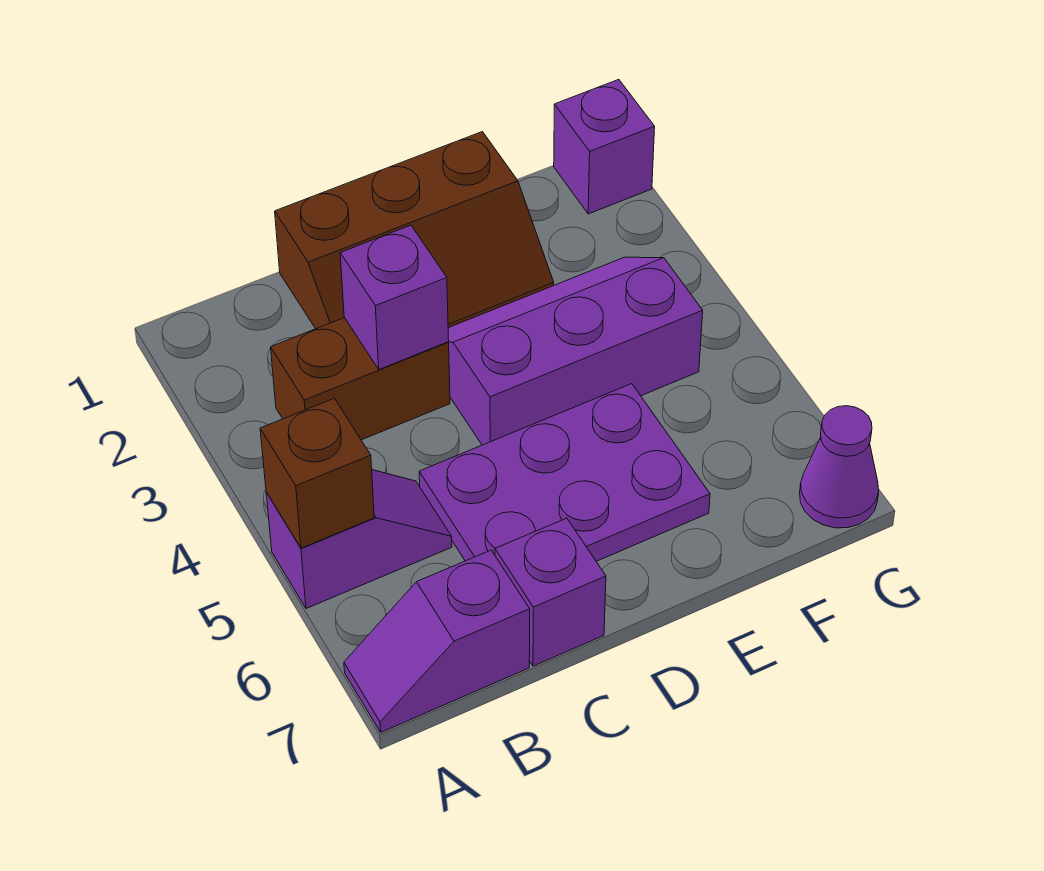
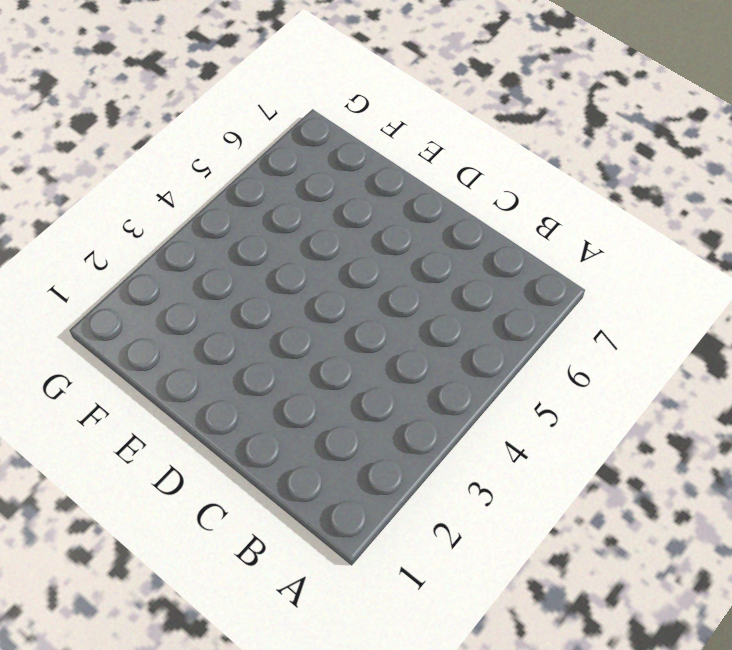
none -> purple slope A5:B5 level 1 top A
none -> purple slope A7:B7 level 1 top B

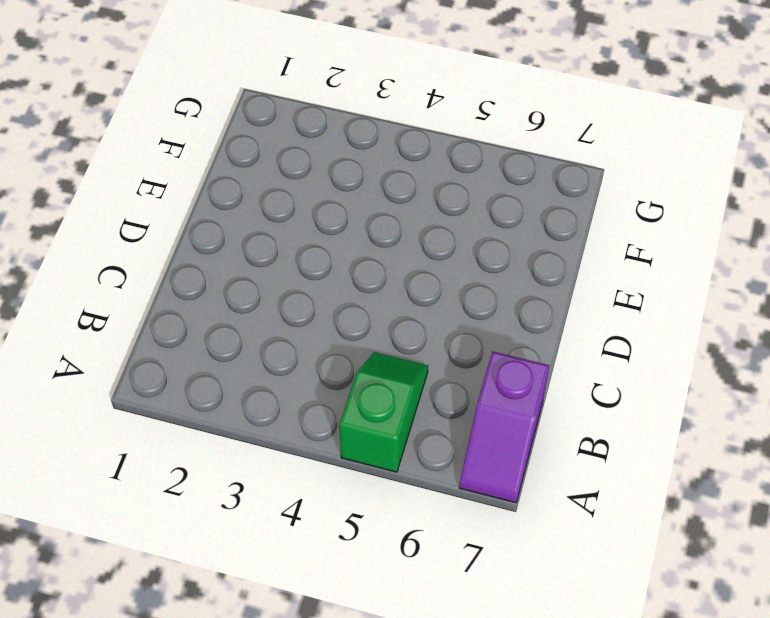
green slope A5:B5 level 1 top A -> purple slope A5:B5 level 1 top A
none -> brown brick B3:C3 level 1
none -> brown slope C1:E2 level 1 top 1

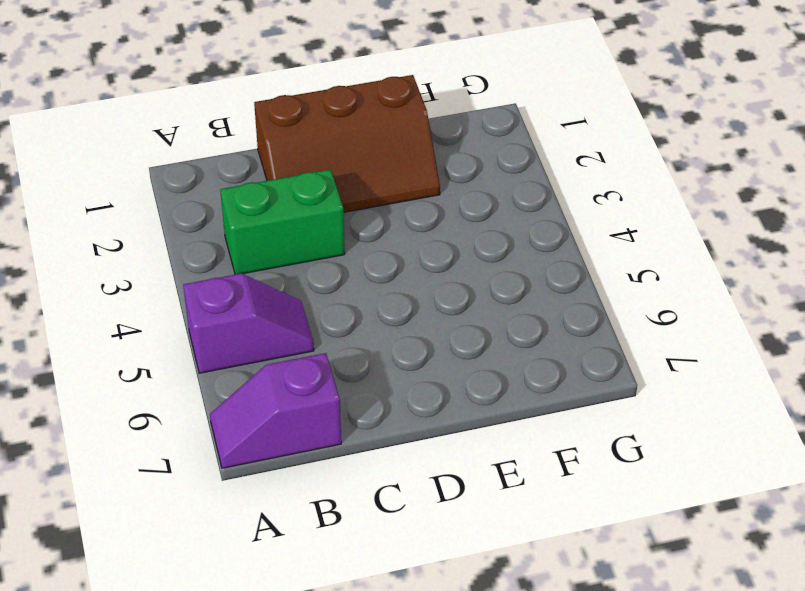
green brick B3:C3 level 1 -> brown brick B3:C3 level 1
none -> purple plate C5:E6 level 1
none -> purple brick C7 level 1

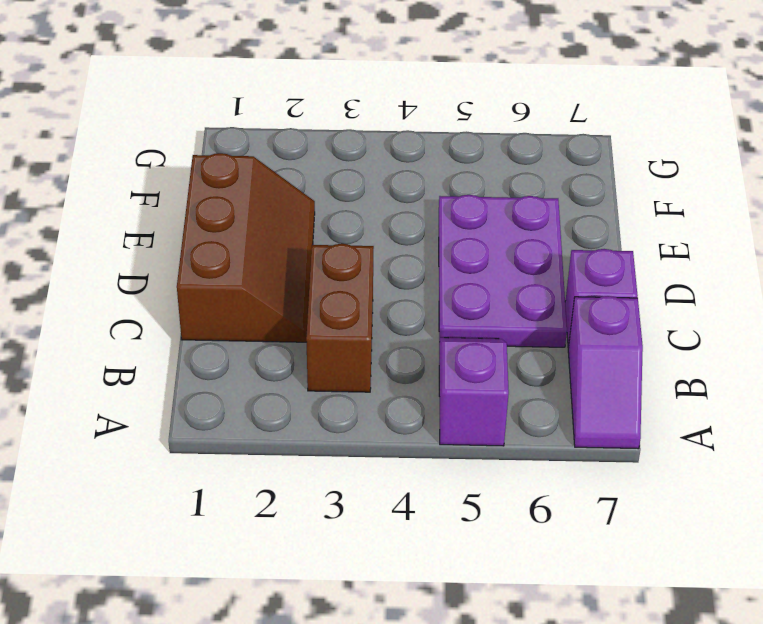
none -> purple slope D3:F4 level 1 top 4
none -> purple brick G1 level 1

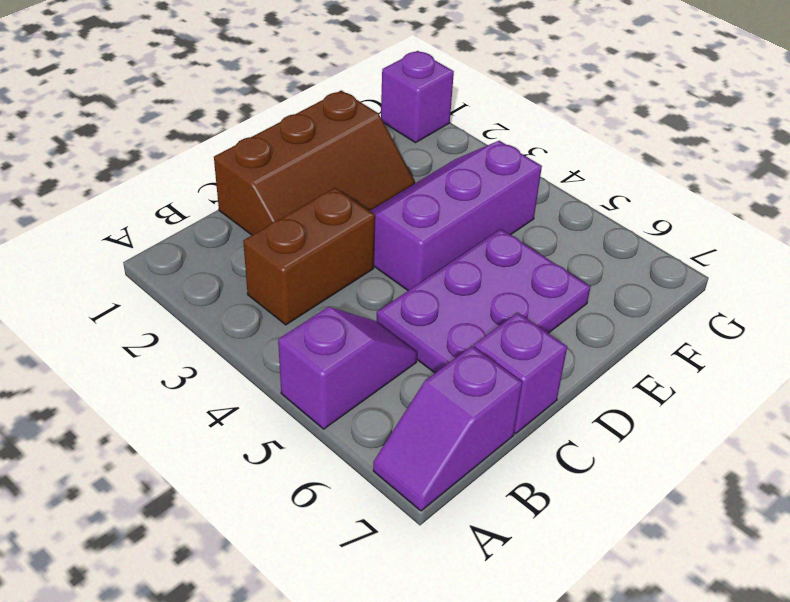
none -> purple cone G7 level 1
none -> brown brick A5 level 2

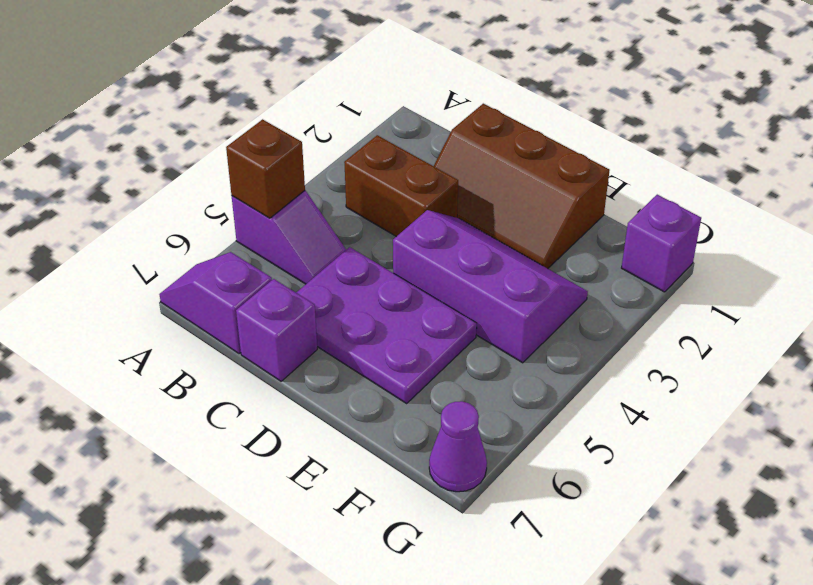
none -> purple brick C3 level 2

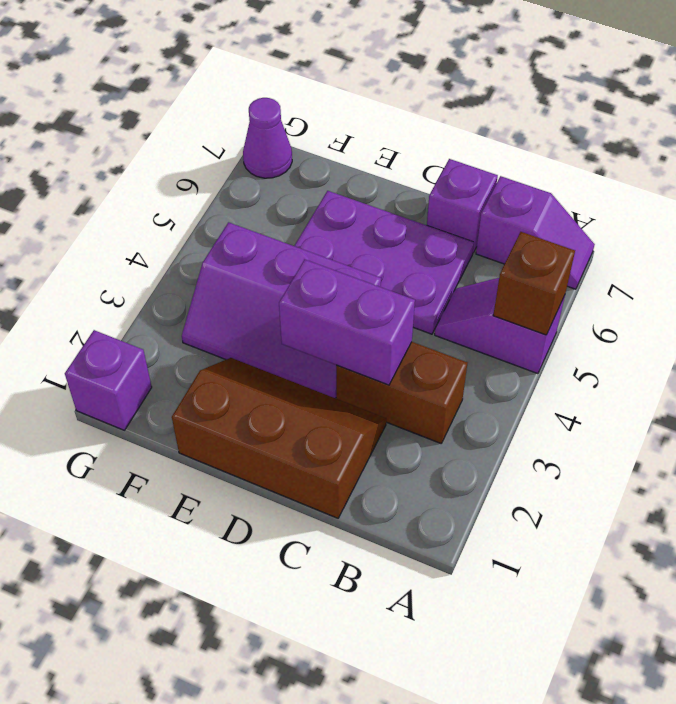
purple brick C3:D3 level 2 -> purple brick C3 level 2

